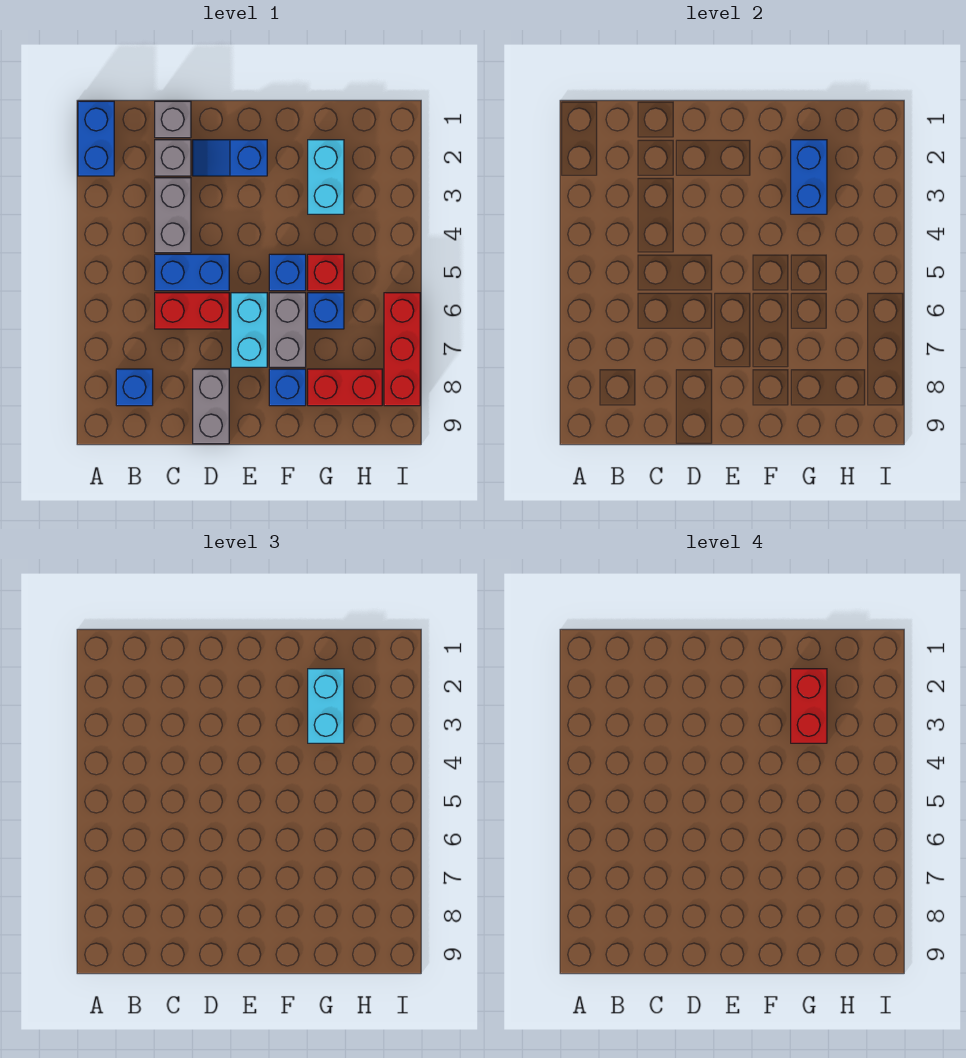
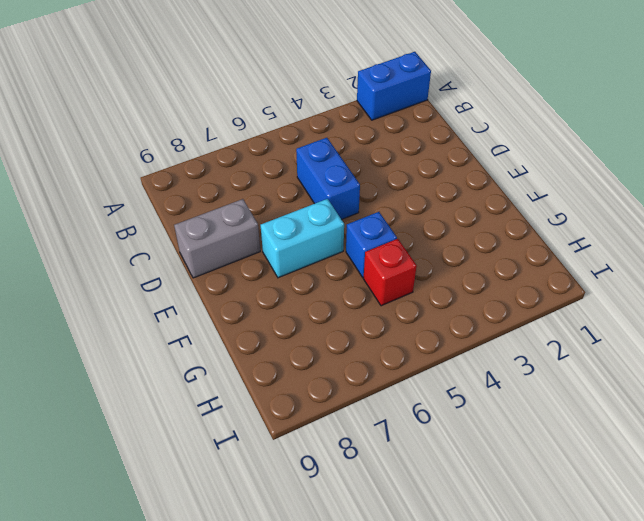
none -> blue brick B8 level 1
none -> grey brick C1 level 1
none -> grey brick C2 level 1

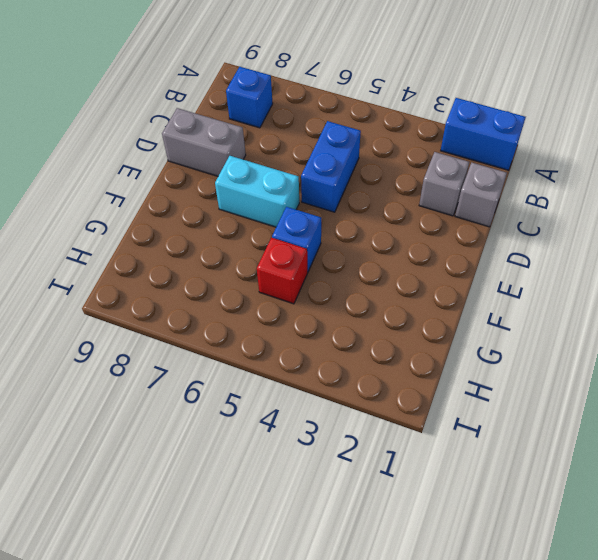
none -> grey brick C3:C4 level 1
none -> red brick C6:D6 level 1
none -> blue slope D2:E2 level 1 top E

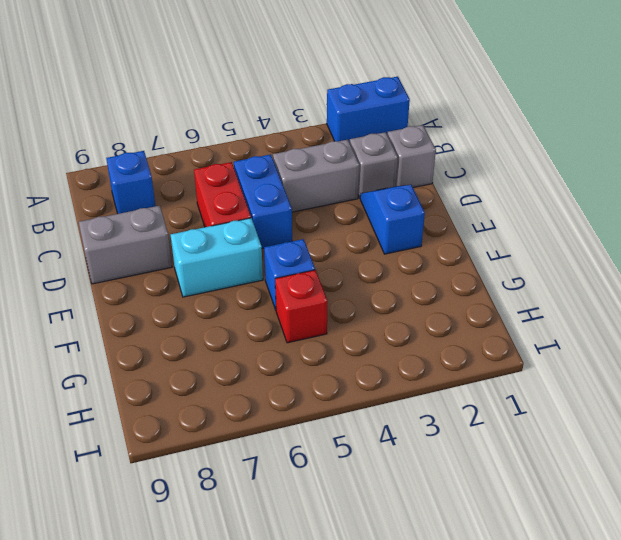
none -> grey brick F6:F7 level 1
none -> blue brick F8 level 1
none -> cyan brick G2:G3 level 1

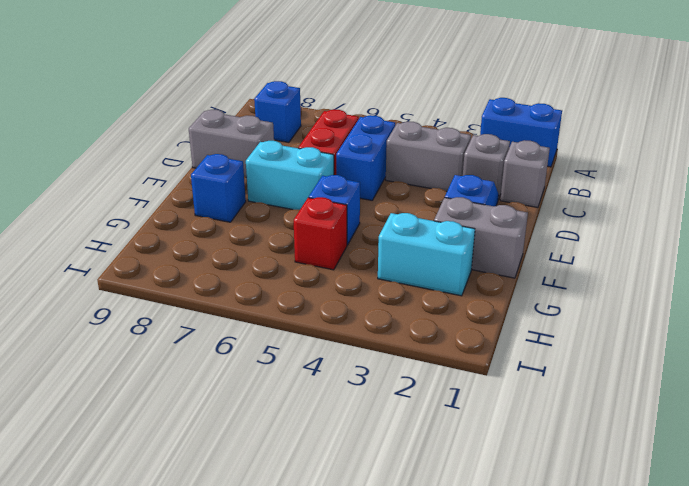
grey brick F1:F2 level 1 -> grey brick F6:F7 level 1
none -> blue brick G6 level 1
none -> red brick G8:H8 level 1
none -> red brick I6:I8 level 1

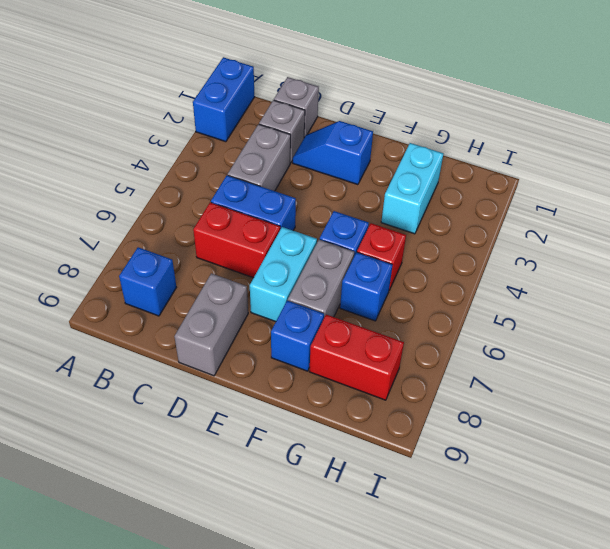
none -> red brick I6:I8 level 1
none -> blue brick G2:G3 level 2
none -> cyan brick G2:G3 level 3

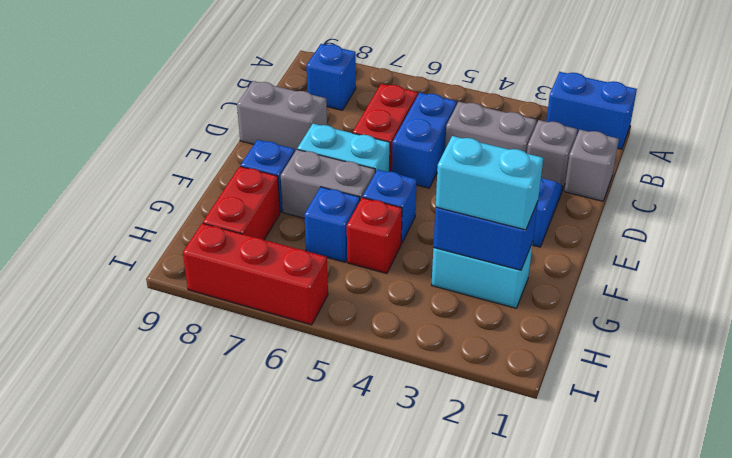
none -> red brick G2:G3 level 4

